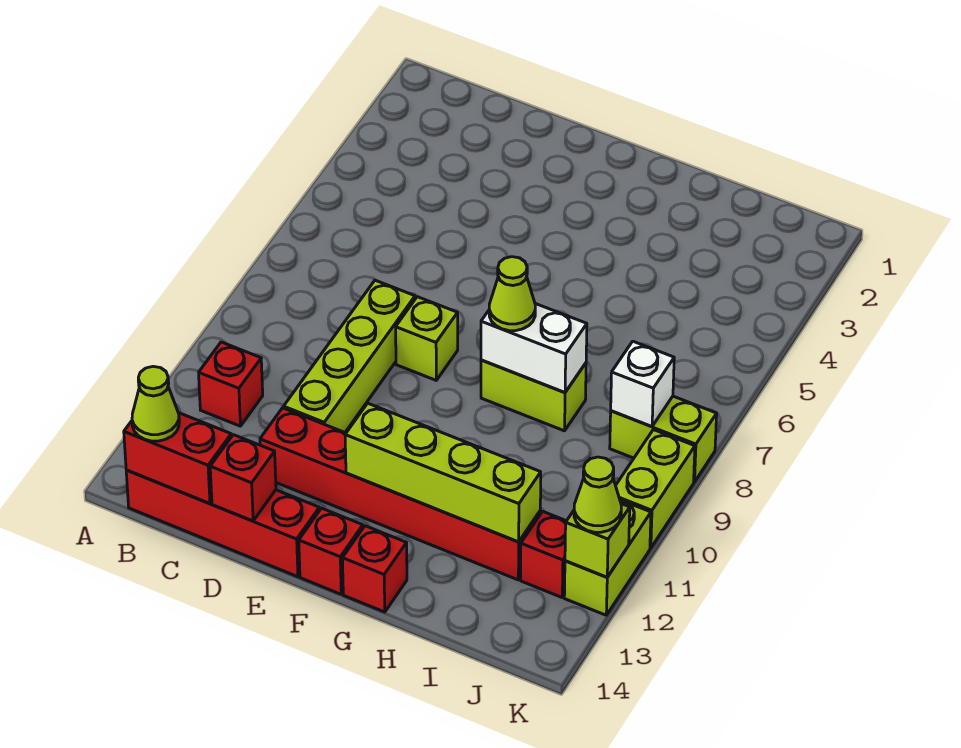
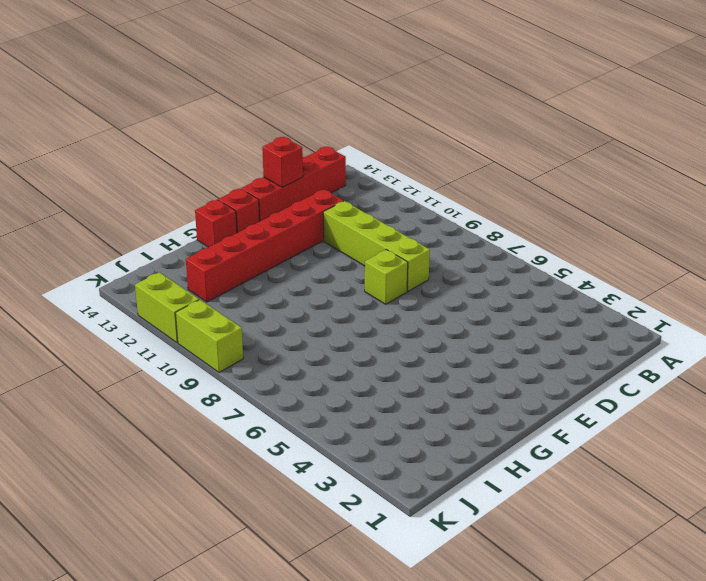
none -> red brick B11 level 1
none -> lime brick G8:H8 level 1
none -> lime brick J8:K8 level 1

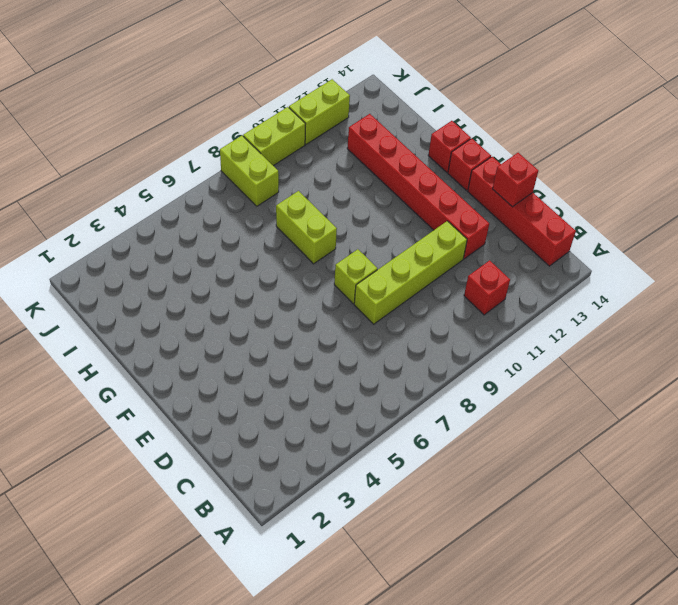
none -> red brick J12 level 1
none -> red brick B14:C14 level 2
none -> lime brick F12:I12 level 2

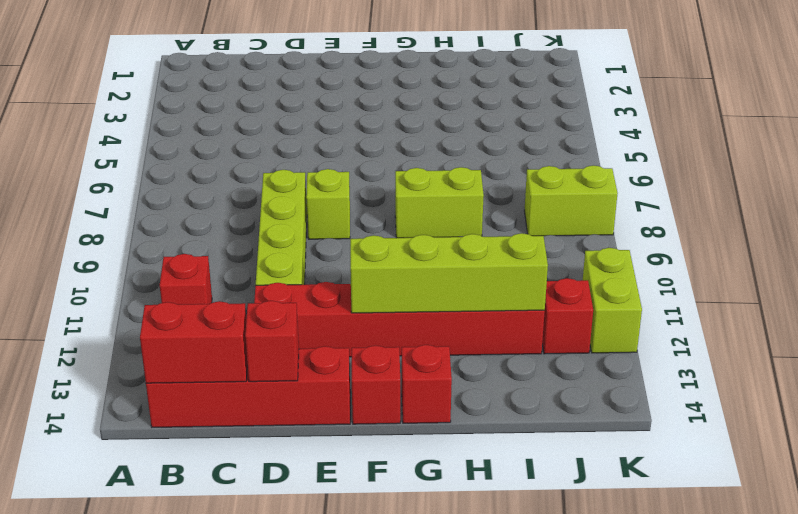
none -> lime brick K9:K10 level 1
none -> white brick G8:H8 level 2
none -> white brick J8 level 2

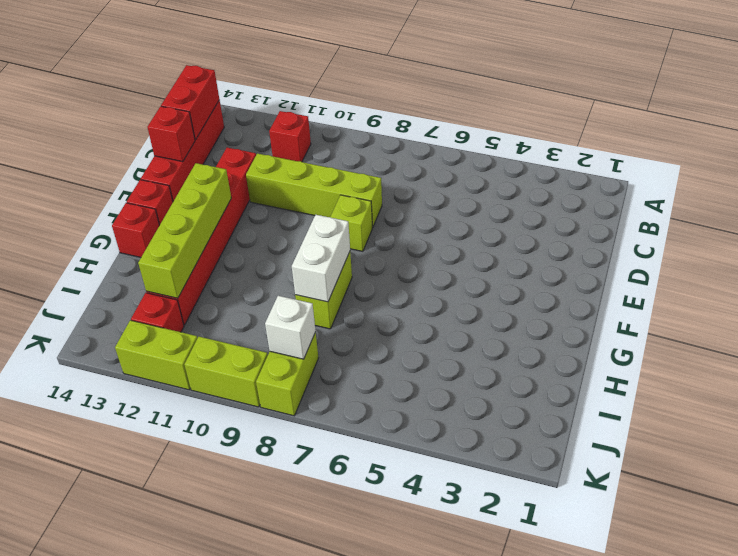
none -> lime brick K12 level 2
none -> lime cone B14 level 3
none -> lime cone G8 level 3

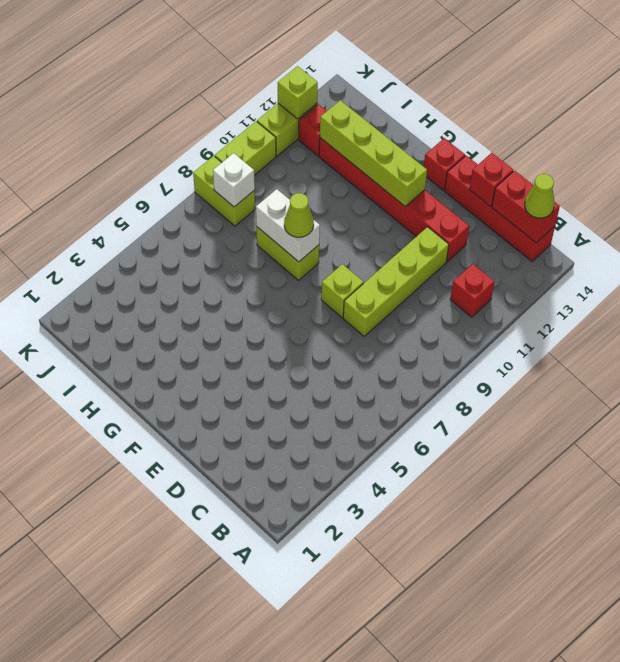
none -> red brick G14 level 1
none -> lime cone K12 level 3

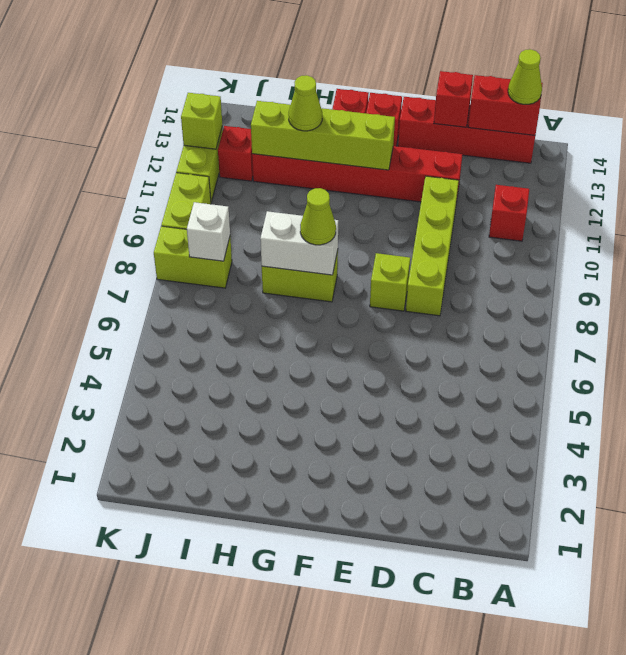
lime cone H12 level 3 -> lime cone K12 level 3

